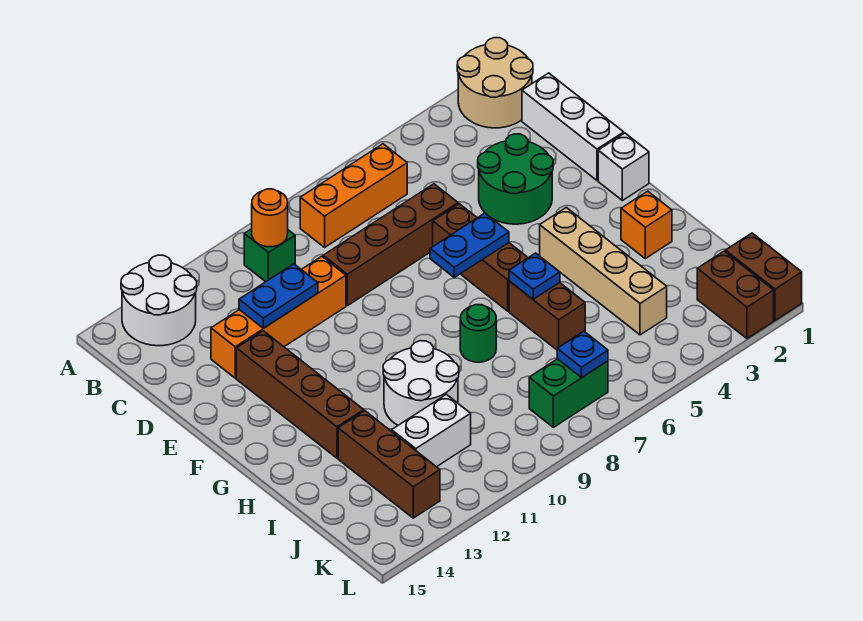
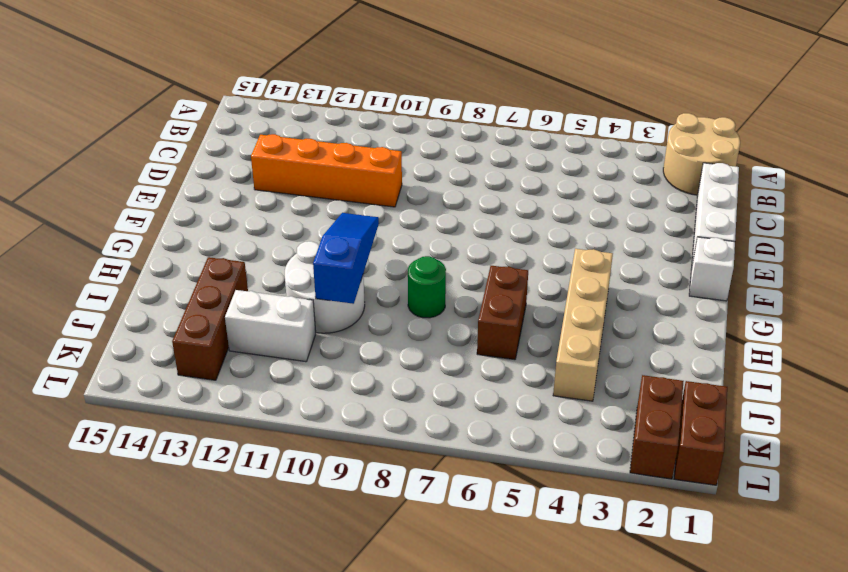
blue slope G10:I10 level 2 top I -> none
none -> white round brick A13:B14 level 1
none -> orange brick B6:B8 level 1
none -> green brick B10 level 1

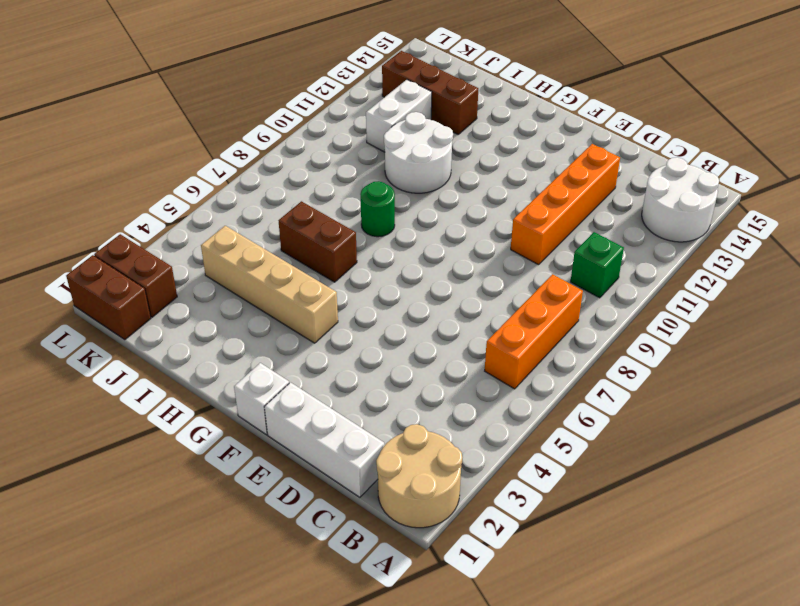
none -> green round brick D3:E4 level 1
none -> brown brick D6:D9 level 1
none -> brown brick E6:G6 level 1

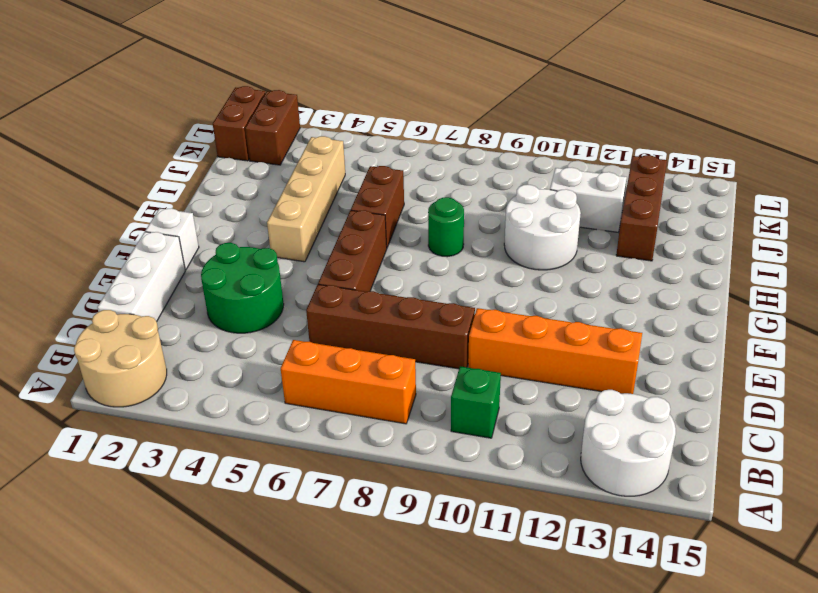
none -> brown brick E13:H13 level 1
none -> orange brick H2 level 1
none -> green brick K7:K8 level 1

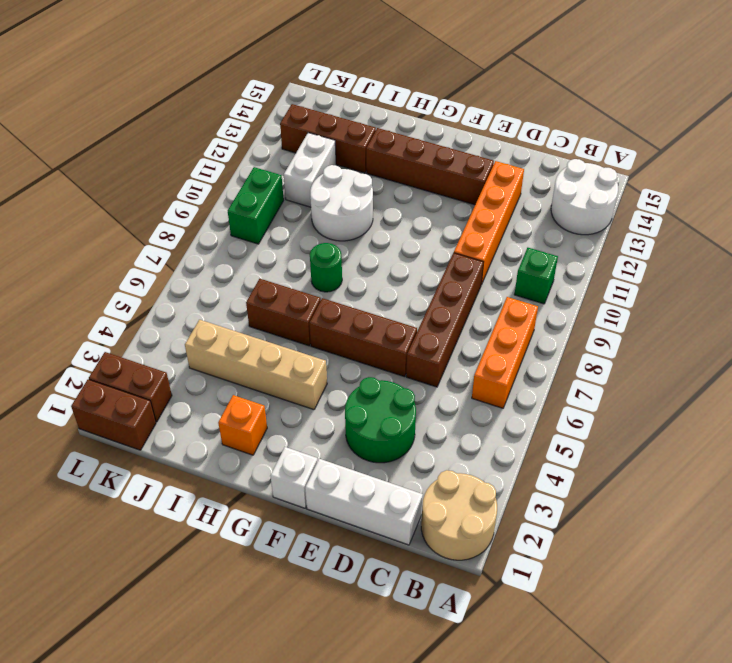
green brick K9:K10 level 1 -> green brick K7:K8 level 1
none -> orange round brick B10 level 2
none -> blue plate D11:D12 level 2
none -> blue plate F6:F7 level 2

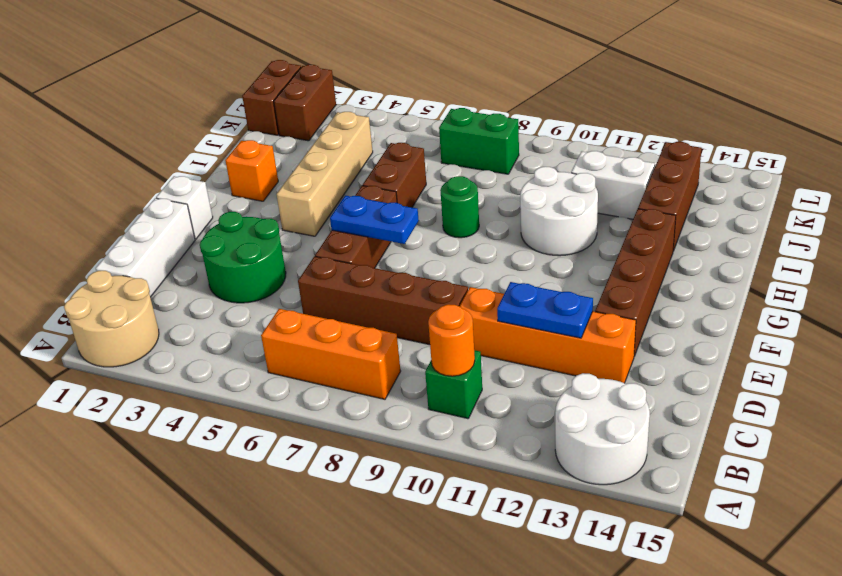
none -> blue plate H6 level 2
none -> blue plate K7 level 2

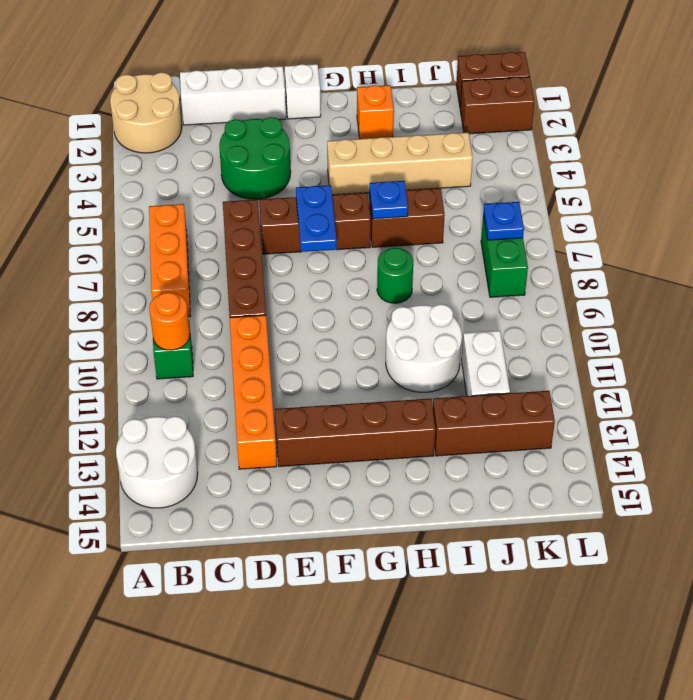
none -> blue plate D11:D12 level 2

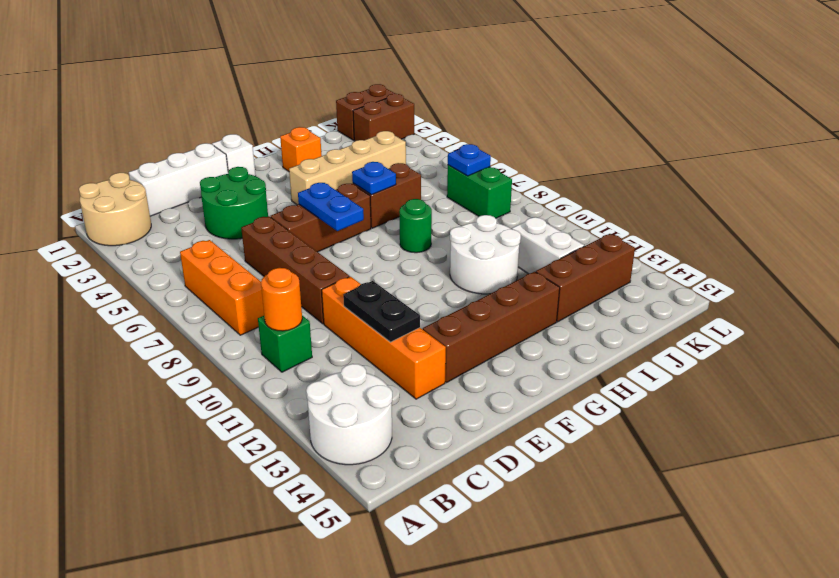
black plate D11:D12 level 2 -> blue plate D11:D12 level 2

